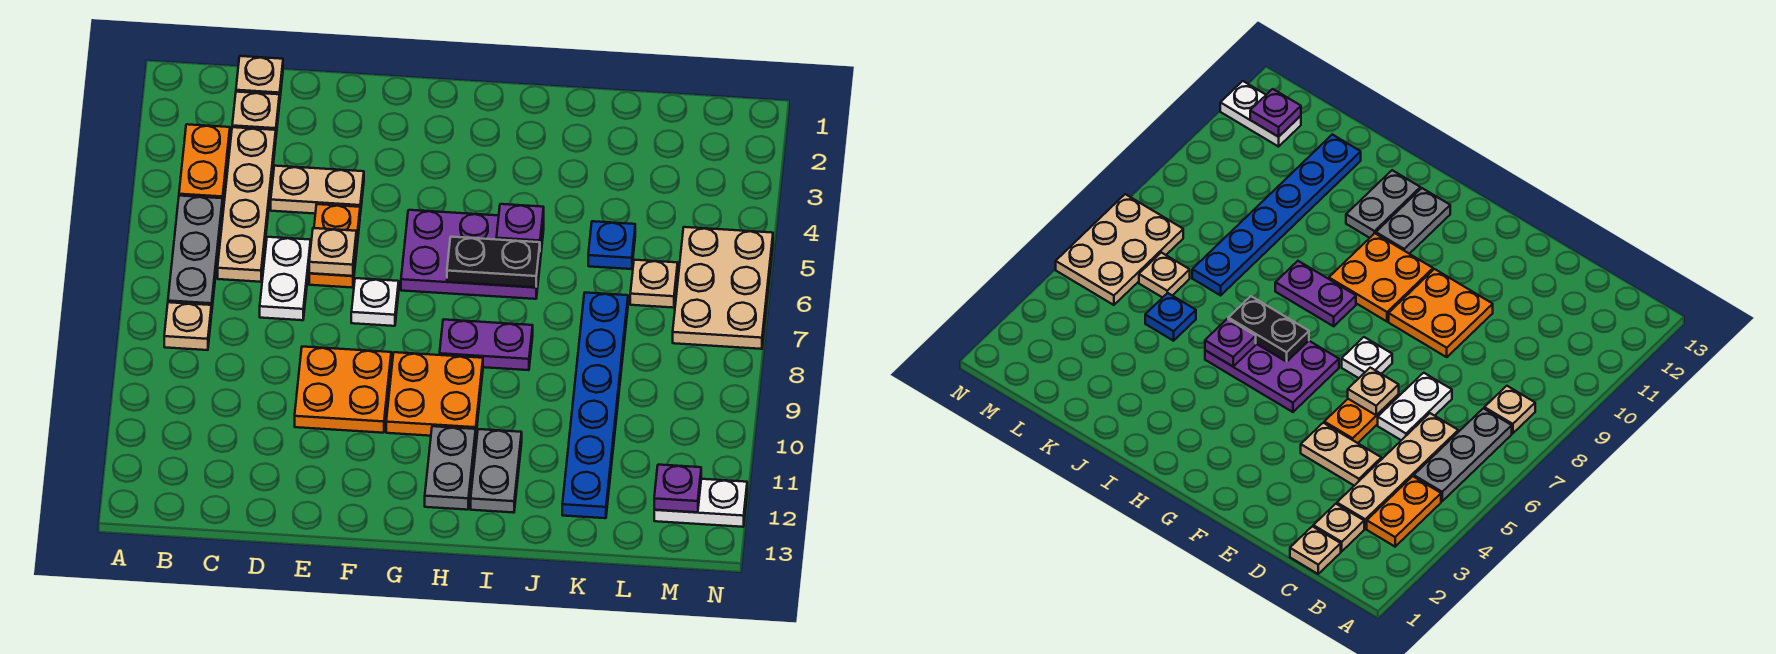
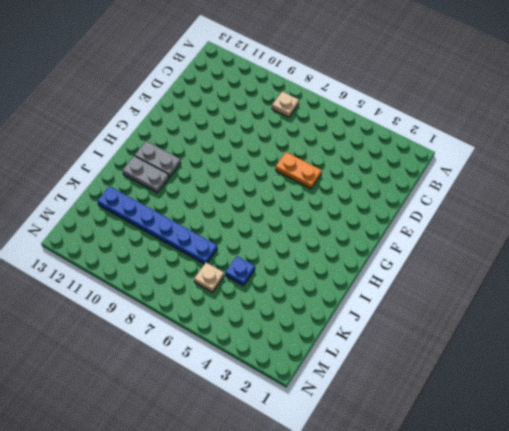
none -> orange plate B3:B4 level 1
none -> grey plate B5:B7 level 1
none -> tan plate C1 level 1

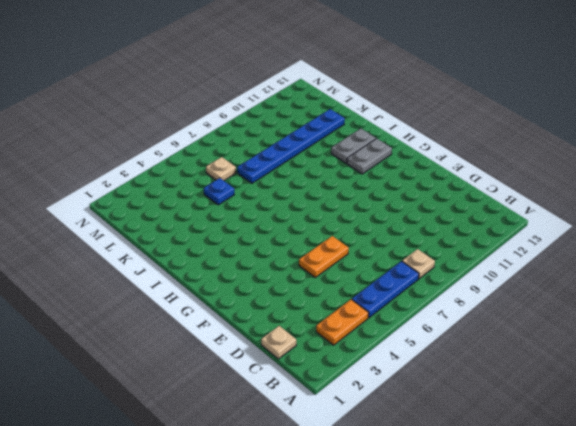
blue plate B5:B7 level 1 -> grey plate B5:B7 level 1
none -> tan plate C2 level 1
none -> tan plate C3:C6 level 1
none -> tan plate D4:E4 level 1

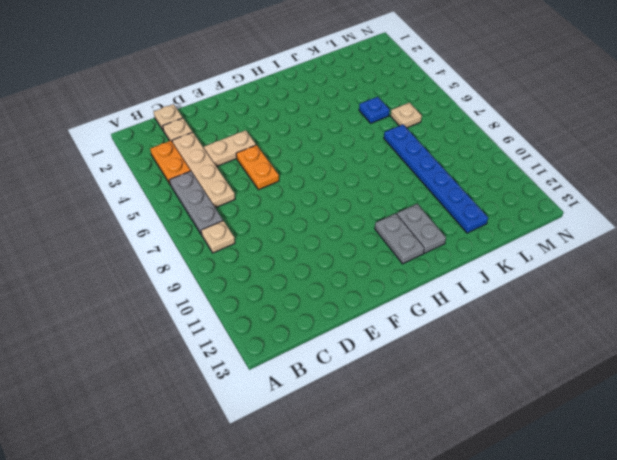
none -> white plate D6:D7 level 1
none -> orange plate E9:F10 level 1
none -> white plate F7 level 1

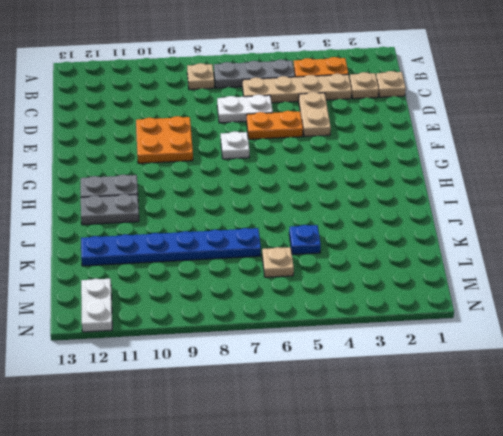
none -> purple plate G5:I6 level 1
none -> orange plate G9:H10 level 1
none -> purple plate H8:I8 level 1

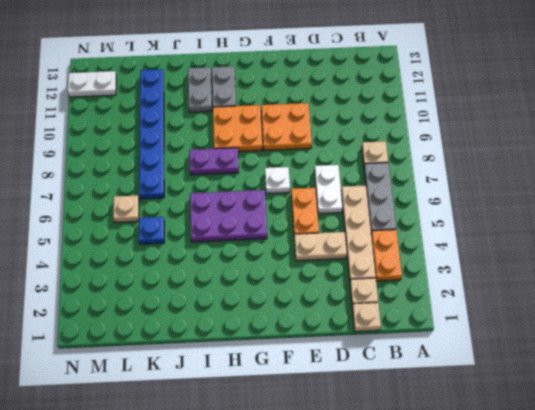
none -> tan plate M5:N7 level 1
none -> tan plate E6 level 2
none -> black plate H6:I6 level 2

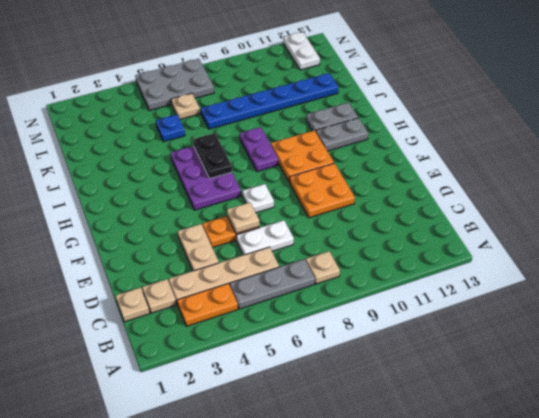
grey plate M5:N7 level 1 -> tan plate M5:N7 level 1
none -> purple plate I5 level 2
none -> purple plate M12 level 2

